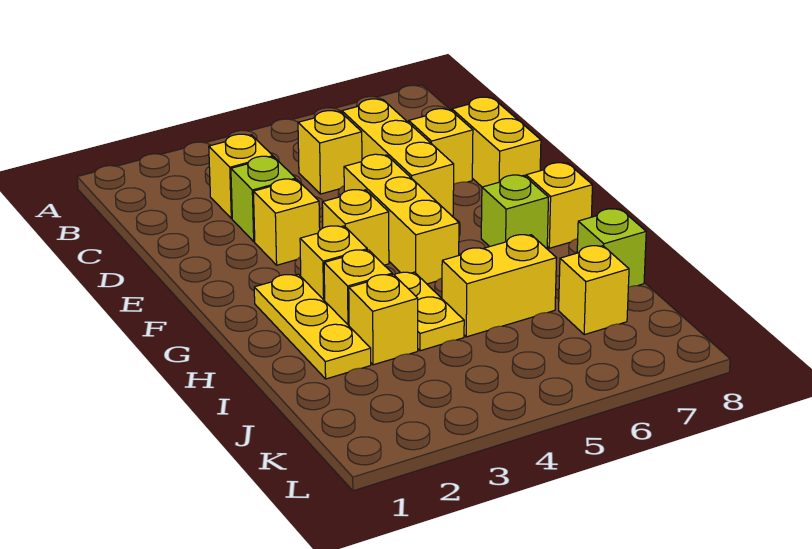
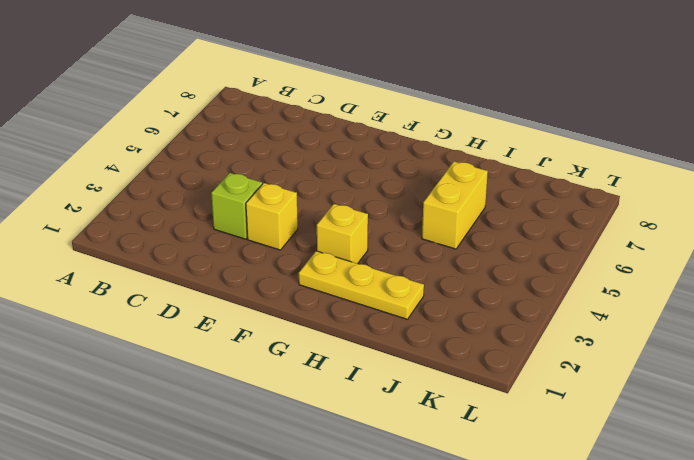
none -> yellow brick C3 level 1
none -> yellow brick C5 level 1
none -> yellow brick C6:E6 level 1

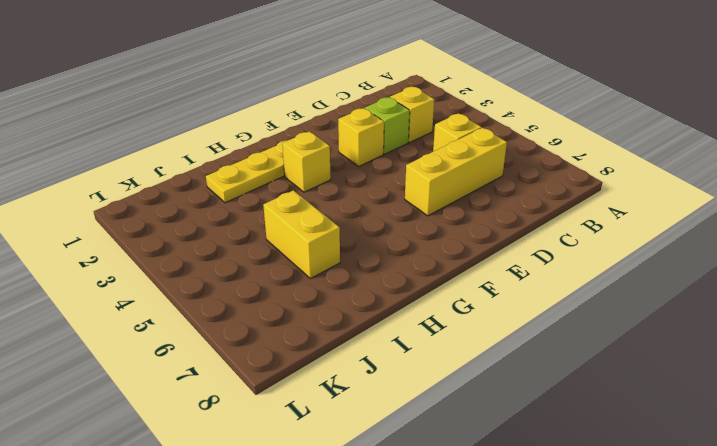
none -> yellow brick D7 level 1
none -> yellow brick D8:E8 level 1
none -> yellow brick E5:G5 level 1

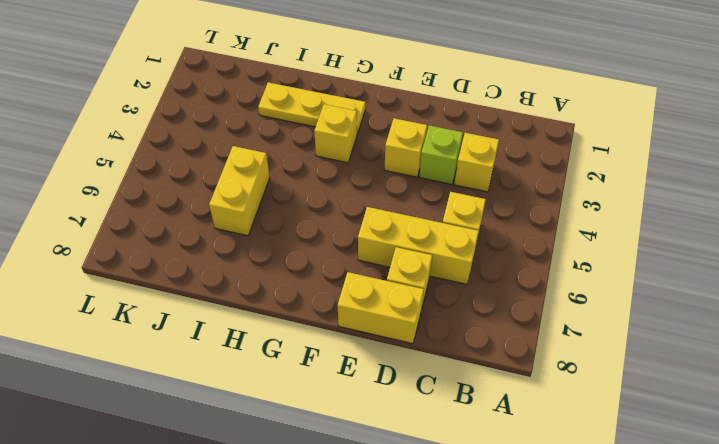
none -> yellow brick E5:G5 level 1
none -> yellow brick F4 level 1
none -> lime brick G7 level 1

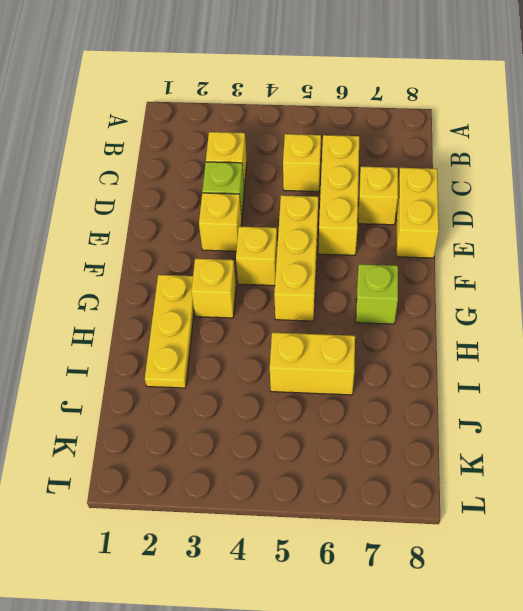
none -> yellow brick G8 level 1
none -> yellow brick H3 level 1
none -> yellow plate H4:I4 level 1

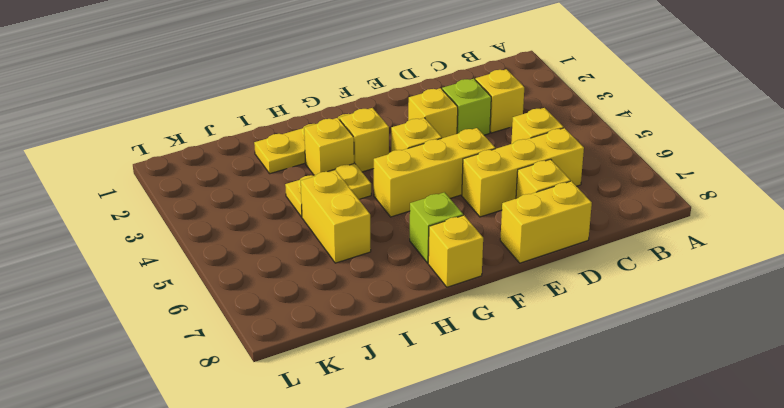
none -> yellow brick I3 level 1
none -> lime brick I8 level 1
none -> yellow brick J7 level 1

